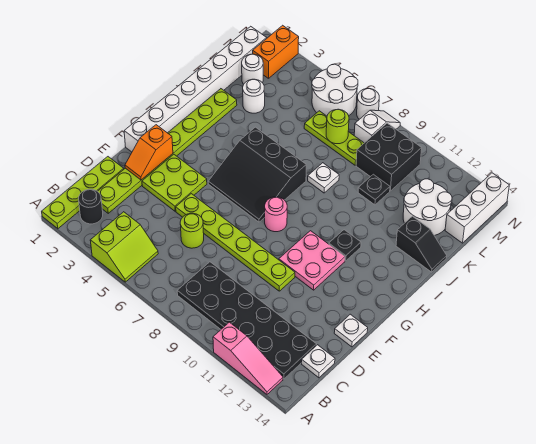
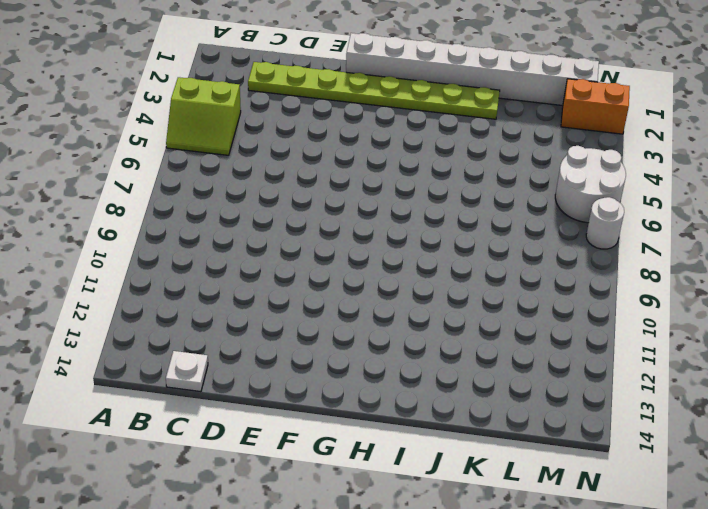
none -> lime plate A1:D1 level 1
none -> pink slope A11:A13 level 1 top 11
none -> black round brick B2 level 1
none -> black plate B8:C13 level 1

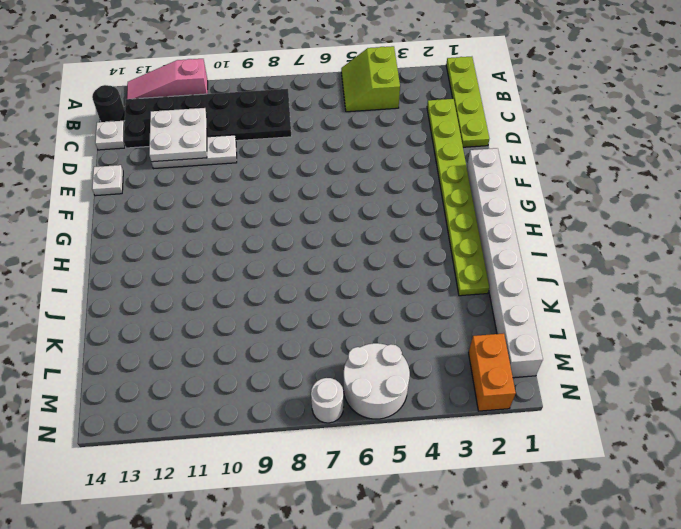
black round brick B14 level 1 -> black round brick B2 level 1
white plate C11:D12 level 2 -> none
white plate D10:D12 level 1 -> none
none -> lime round brick D6 level 1
none -> lime plate E3:F4 level 1
none -> lime plate E5:E10 level 1
none -> pink plate F10:G11 level 1

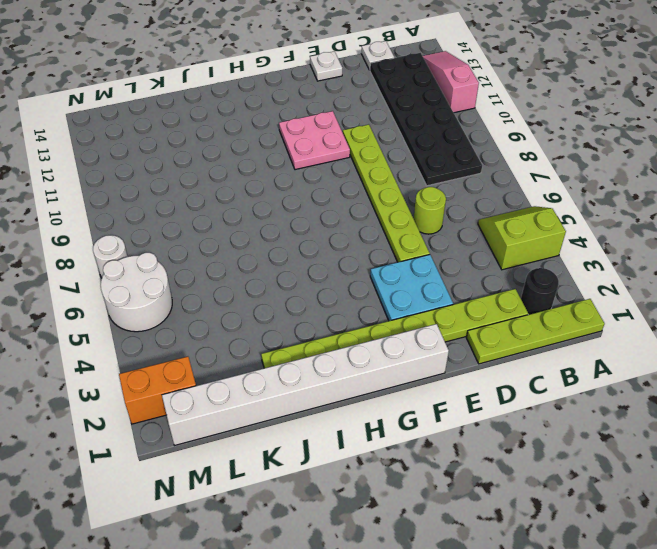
cyan plate E3:F4 level 1 -> lime plate E3:F4 level 1
none -> black slope G5:I7 level 1 top I
none -> pink round brick G8 level 1
none -> black plate H11 level 1
none -> white plate J8 level 1

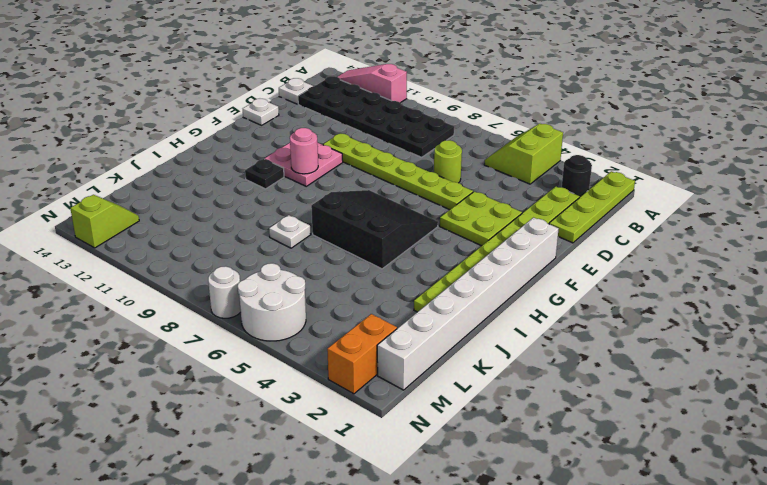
pink round brick G10 level 2 -> pink round brick G8 level 1
lime slope M13:N13 level 1 top N -> none
none -> black slope J13:J14 level 1 top 13
none -> white round brick K3 level 1
none -> black plate K10 level 1
none -> white round brick K12:L13 level 1

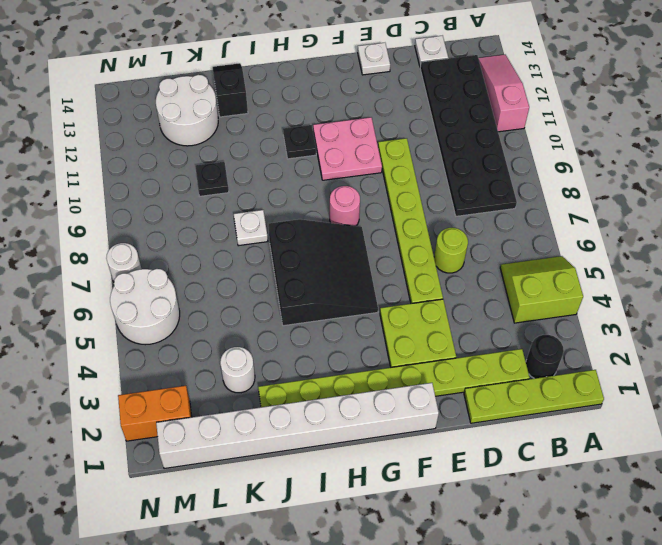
none -> white round brick L2 level 1
none -> lime plate L6:L8 level 1
none -> black brick L9:M10 level 1
none -> white brick L14:N14 level 1

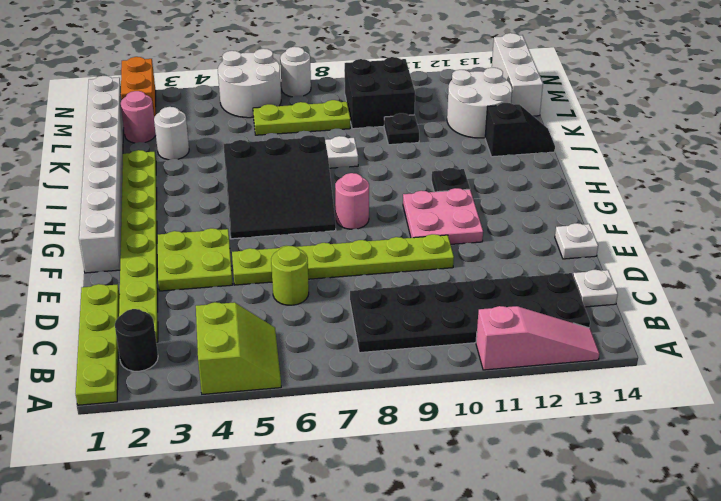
pink round brick L2 level 1 -> white round brick L2 level 1
none -> white slope M8:N8 level 1 top M
none -> orange slope E2:F2 level 2 top F
none -> lime round brick L7 level 2

